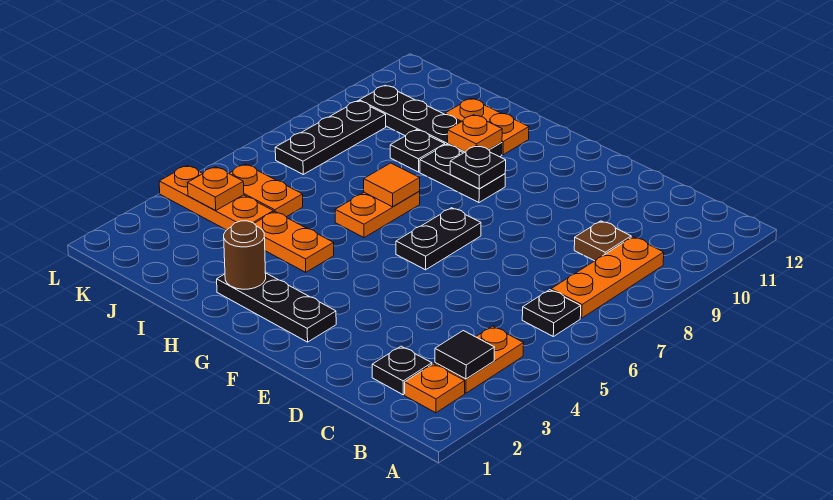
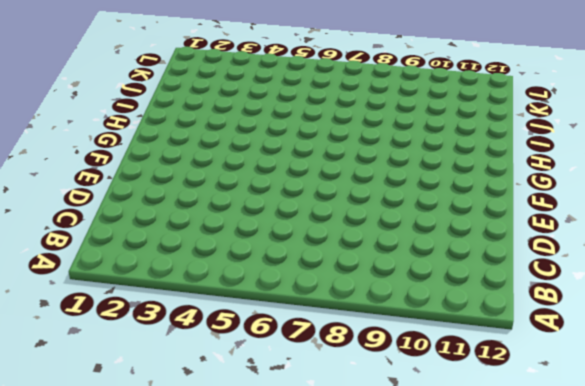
none -> orange plate B2 level 1
none -> orange plate B3:B4 level 1
none -> black plate B6 level 1

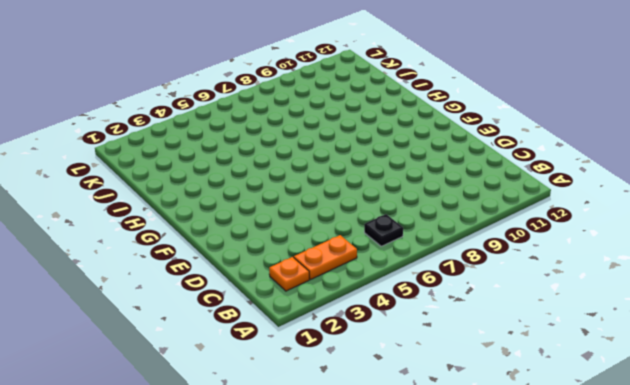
none -> orange plate B7:B9 level 1
none -> black plate C2 level 1
none -> brown plate C9 level 1

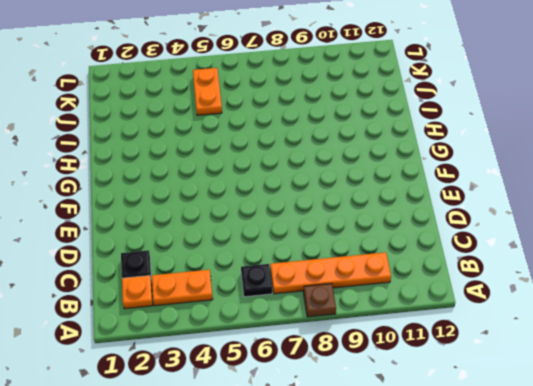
brown plate A8 level 1 -> brown plate C9 level 1
orange plate B7:B10 level 1 -> orange plate B7:B9 level 1
none -> black plate F2:H2 level 1
none -> black plate F6:F7 level 1
none -> black plate G9:H9 level 1

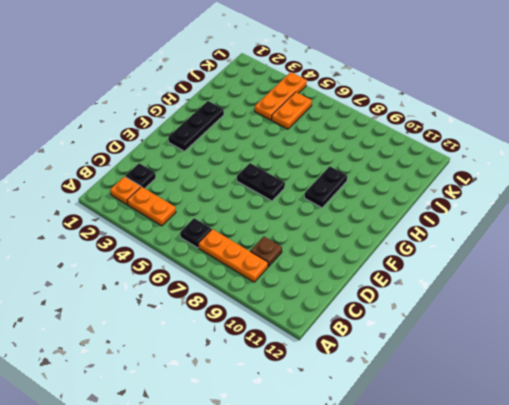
none -> orange plate H4:I4 level 1
none -> orange plate H6:H7 level 1
none -> black plate H10:K10 level 1

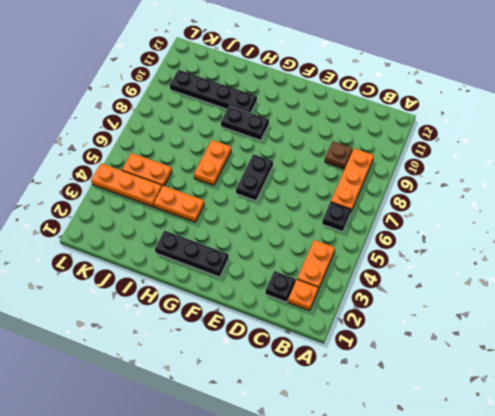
none -> orange plate H11:I11 level 1
none -> black plate I9 level 1
none -> black plate K7:K9 level 1

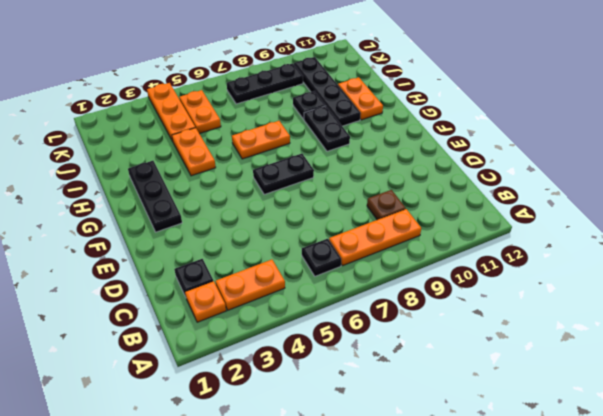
none -> black tile B3 level 2
none -> black plate G9 level 2
none -> brown round brick H2 level 2

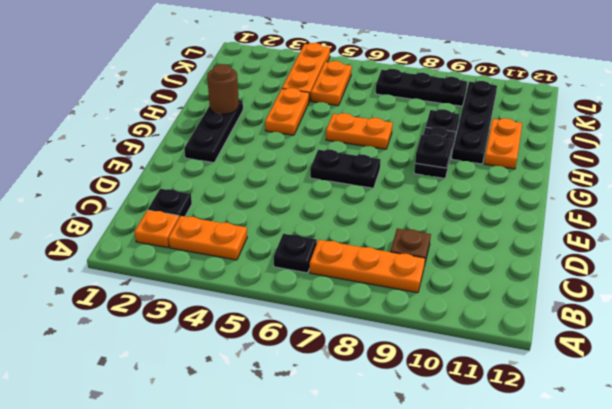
none -> black tile B3 level 2
none -> orange tile H7 level 2
none -> orange plate H10 level 2

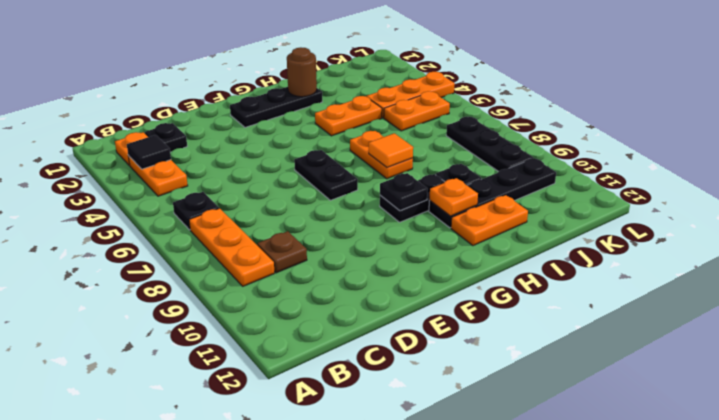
none -> orange plate K4 level 2

